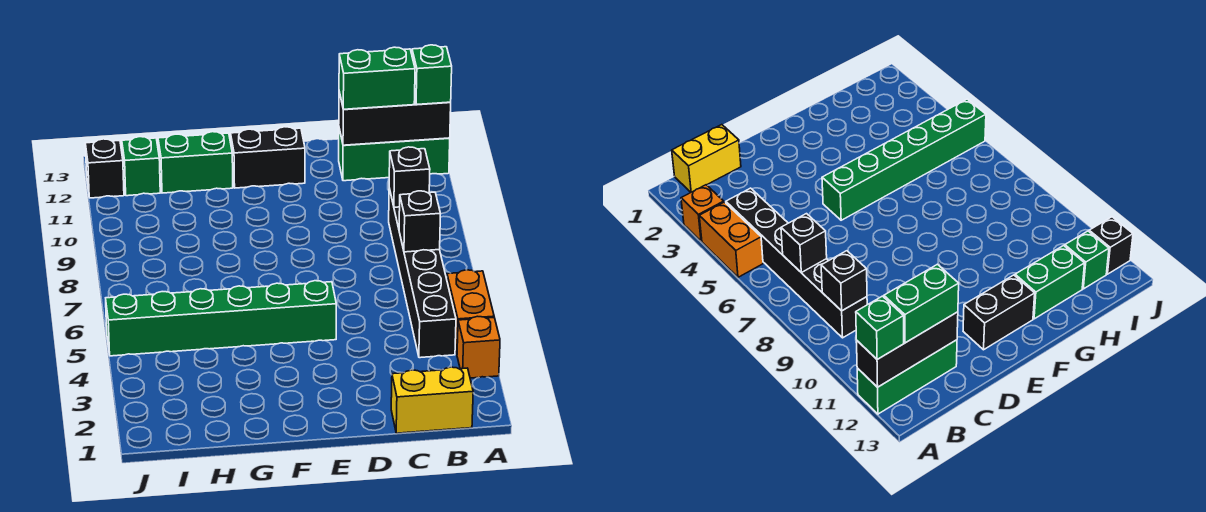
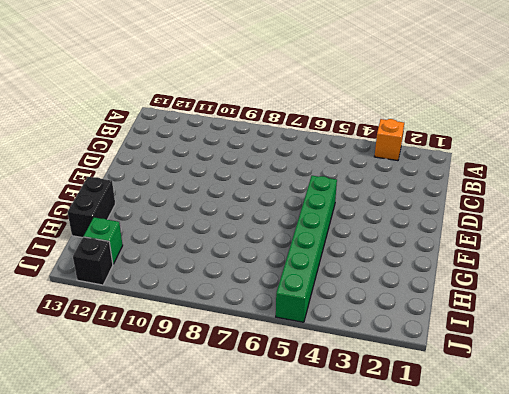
black brick G13:H13 level 1 -> black brick E12:F12 level 1
none -> orange brick A4:A5 level 1
none -> green brick A12:C12 level 1
none -> yellow brick B1:C1 level 1

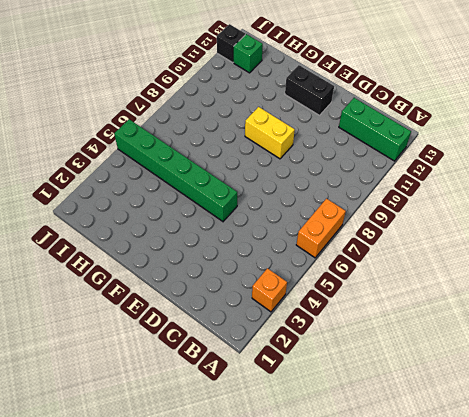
orange brick A6:A7 level 1 -> orange brick A4:A5 level 1
yellow brick E9:F9 level 1 -> yellow brick B1:C1 level 1
none -> black brick B4:B9 level 1
none -> green brick G12:H12 level 1
none -> black brick A12:C12 level 2

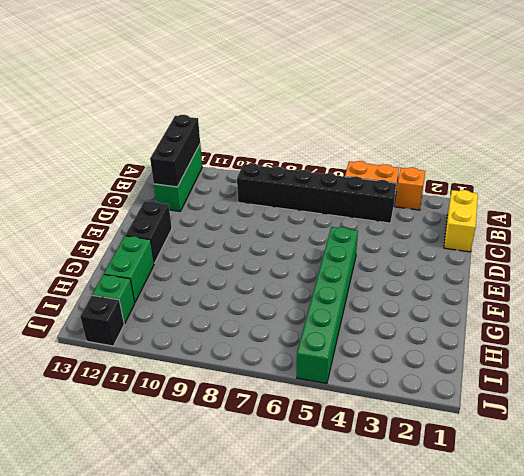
none -> black brick B7 level 2
none -> black brick B9 level 2
none -> green brick A12 level 3

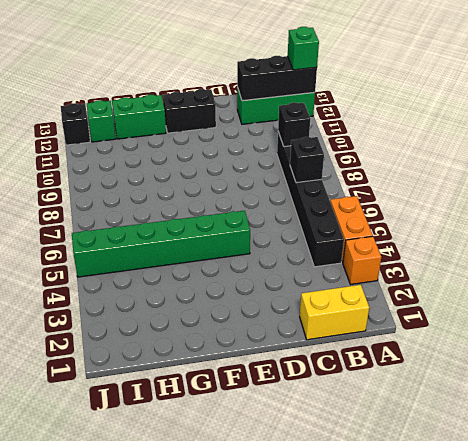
none -> green brick B12:C12 level 3

